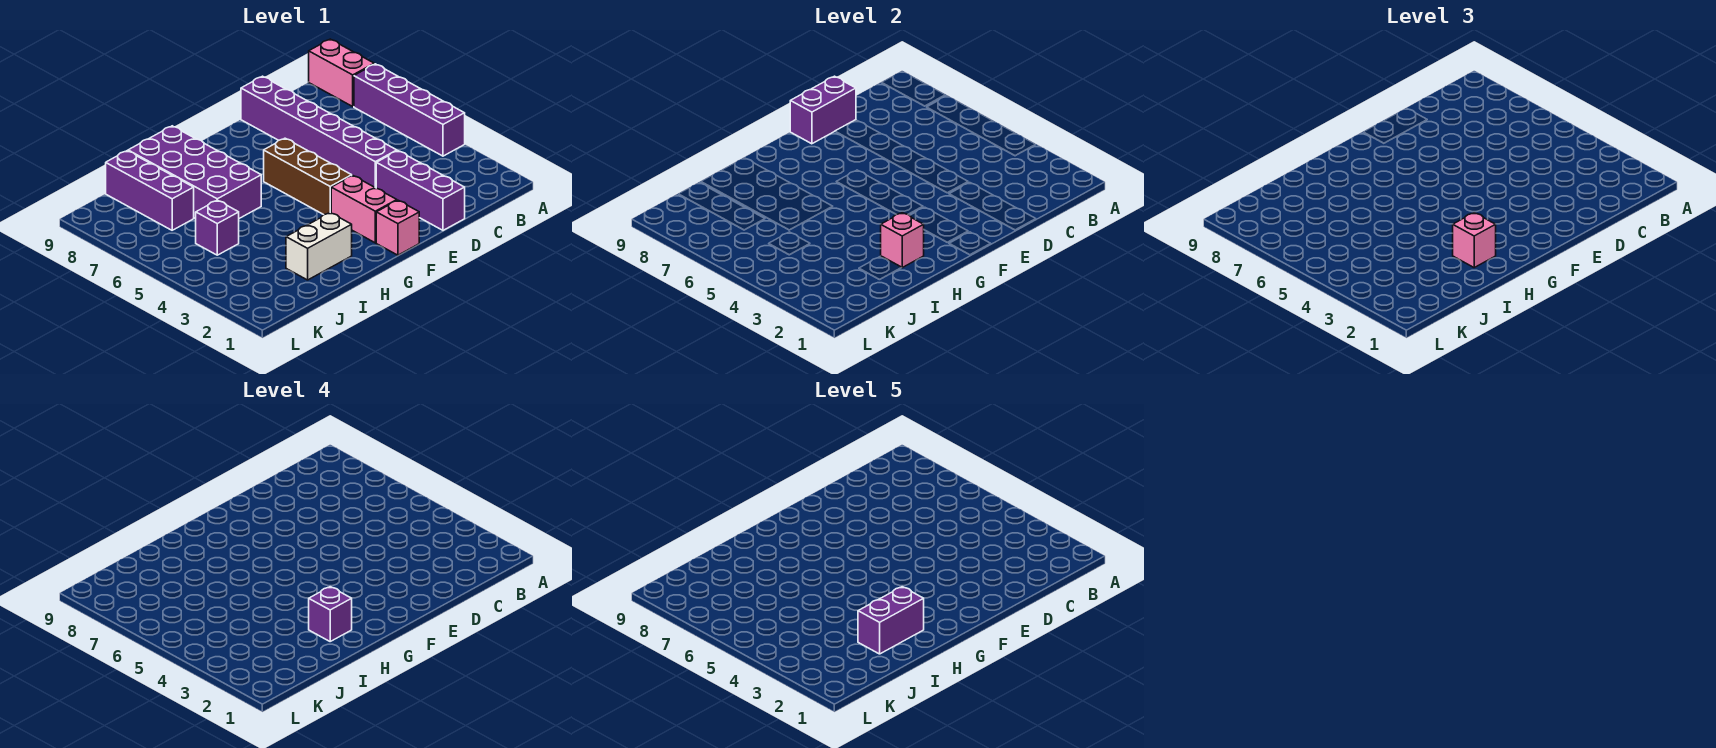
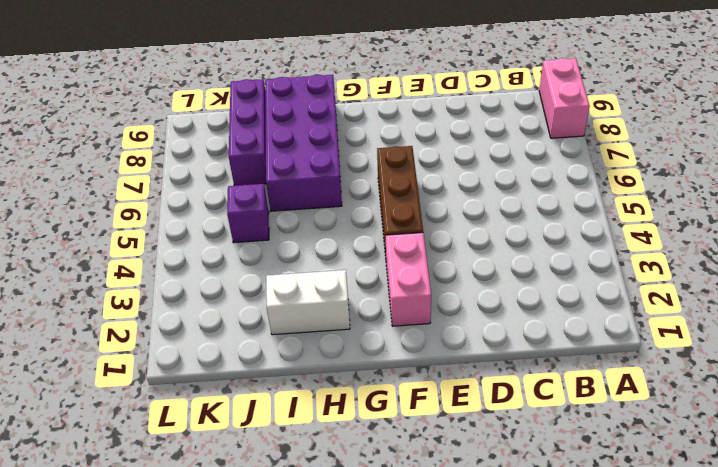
none -> purple brick A4:A7 level 1
none -> purple brick D1:D3 level 1
none -> purple brick D4:D9 level 1

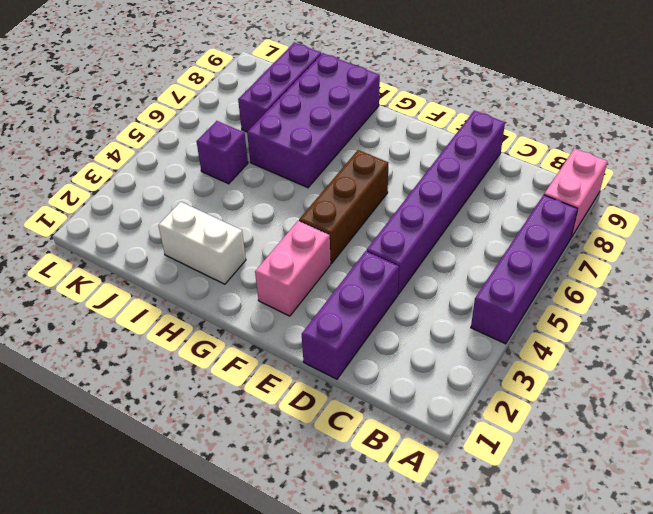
none -> pink brick F1 level 1
none -> purple brick D9:E9 level 2
none -> pink brick H2 level 2

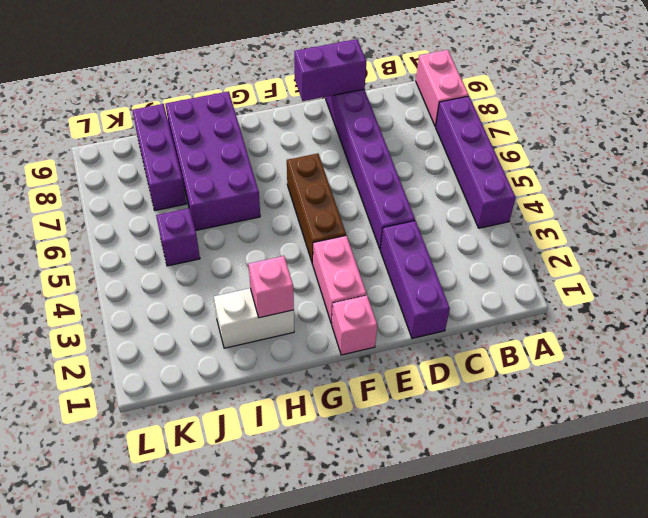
none -> pink brick H2 level 3
none -> purple brick H2 level 4
none -> purple brick H2:I2 level 5

